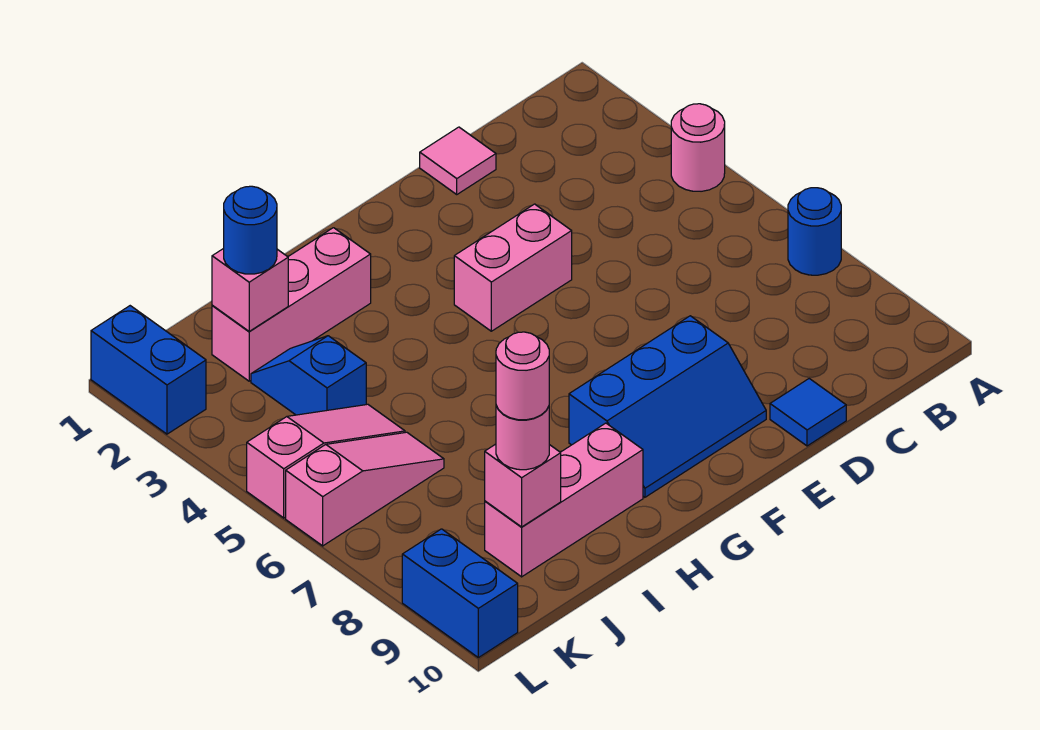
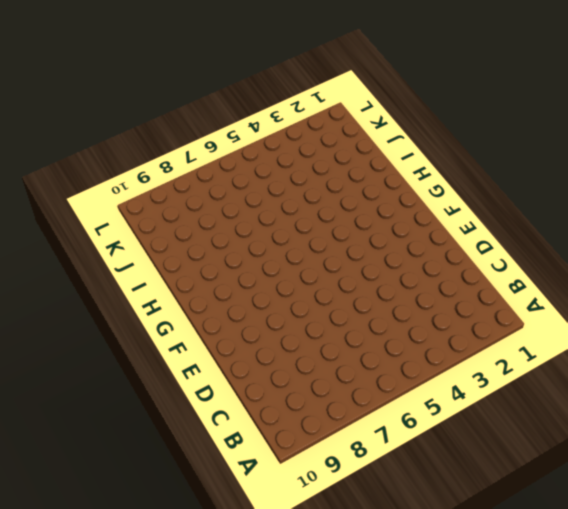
none -> pink round brick A4 level 1
none -> blue round brick A7 level 1
none -> pink tile D1 level 1

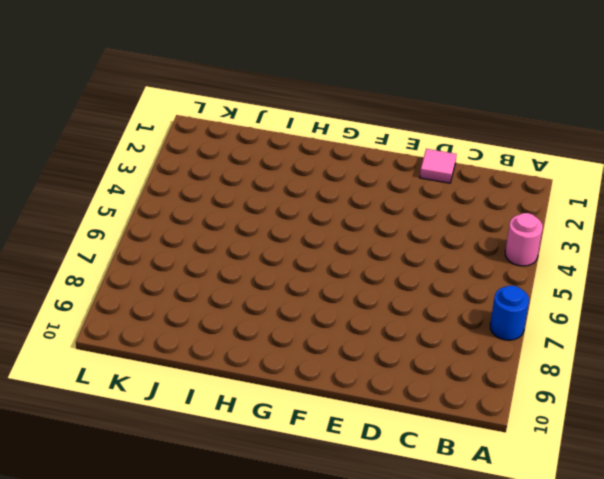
none -> blue tile D10 level 1
none -> pink brick E4:F4 level 1
none -> blue slope E8:G9 level 1 top 8

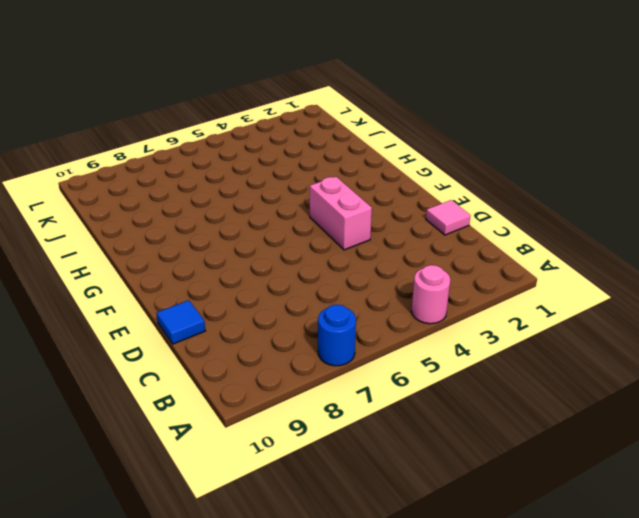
none -> blue slope E8:G9 level 1 top 8
none -> pink brick H2:J2 level 1
none -> pink brick H9:J9 level 1

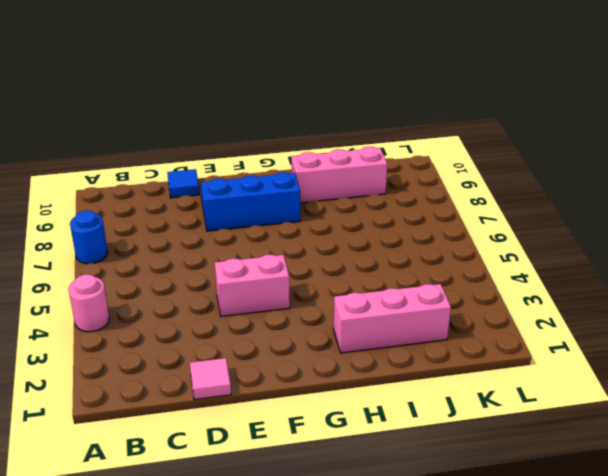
none -> blue slope J3:J4 level 1 top 4
none -> pink slope J5:L5 level 1 top L
none -> pink slope J6:L6 level 1 top L

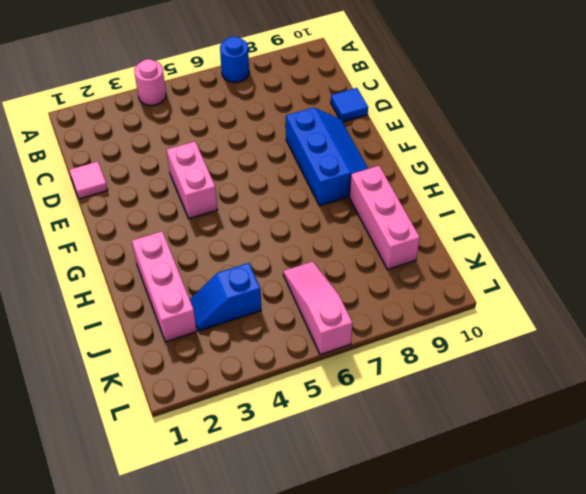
none -> pink slope J5:L5 level 1 top L
none -> blue brick L1:L2 level 1
none -> blue brick L9:L10 level 1

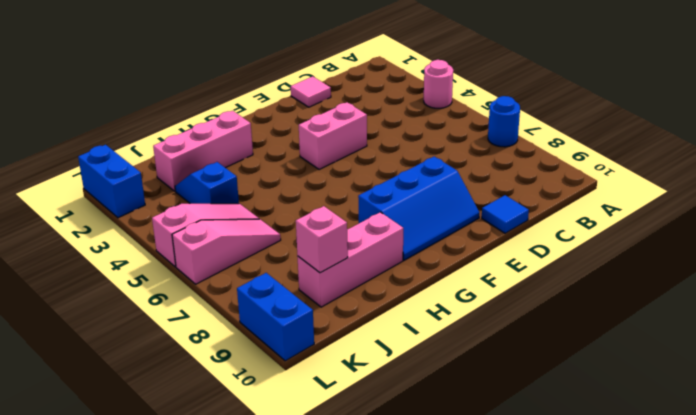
none -> pink brick J2 level 2
none -> blue round brick J2 level 3
none -> pink round brick J9 level 3

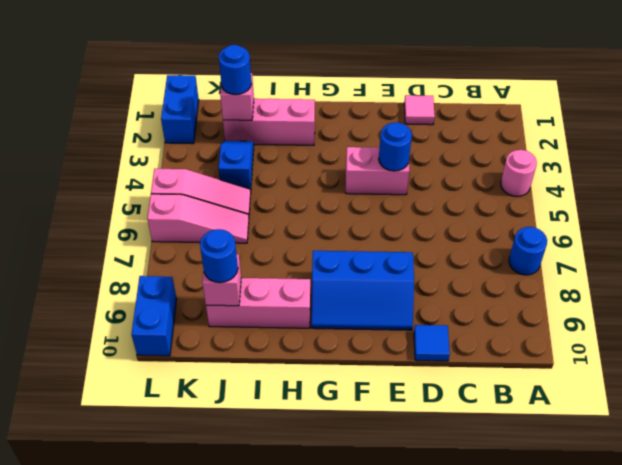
blue round brick E4 level 2 -> none
blue round brick J9 level 3 -> pink round brick J9 level 3
none -> pink round brick J9 level 4

